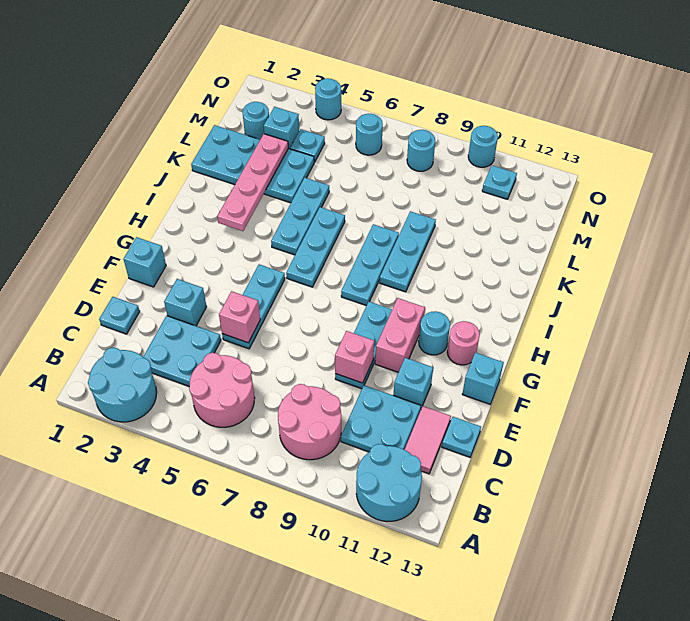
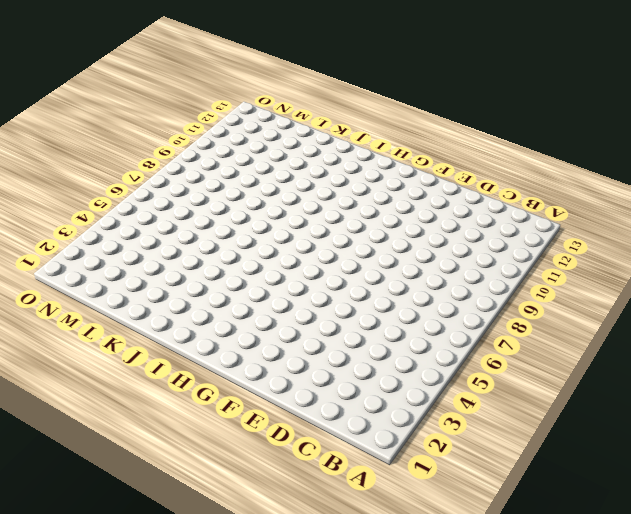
none -> cyan round brick A2:B3 level 1
none -> cyan round brick A11:B12 level 1
none -> pink round brick B5:C6 level 1
none -> pink round brick B8:C9 level 1

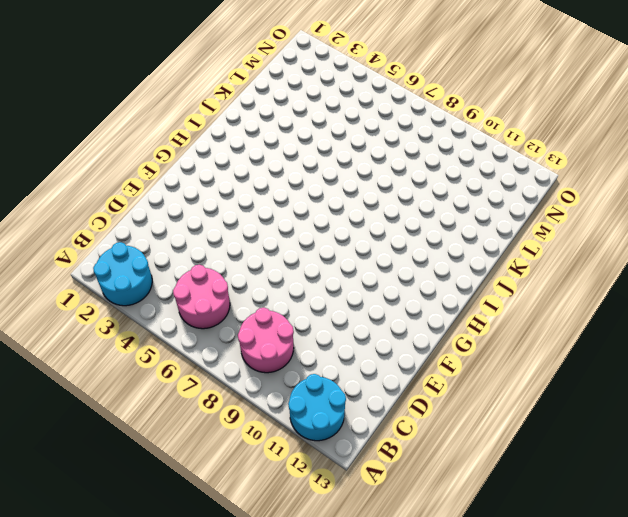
none -> cyan plate C3:D4 level 1
none -> cyan plate C10:D11 level 1
none -> pink tile C12:D12 level 1
none -> cyan plate D1 level 1

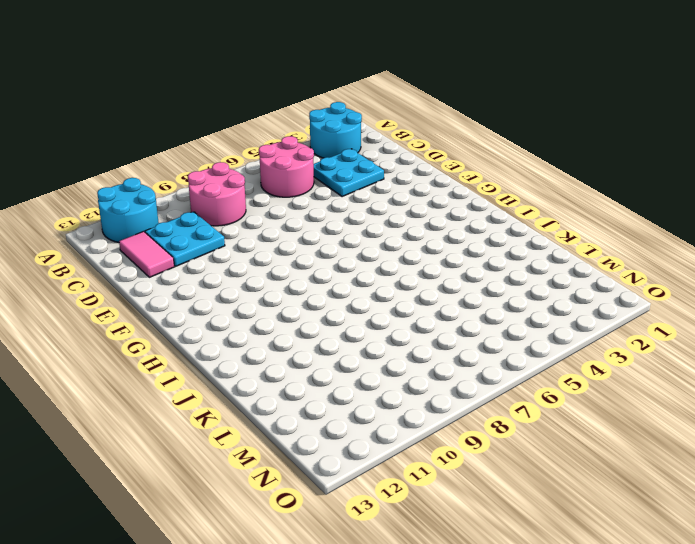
none -> cyan plate D1 level 1
none -> cyan plate D13 level 1
none -> cyan brick E3 level 1
none -> cyan plate E5:G5 level 1

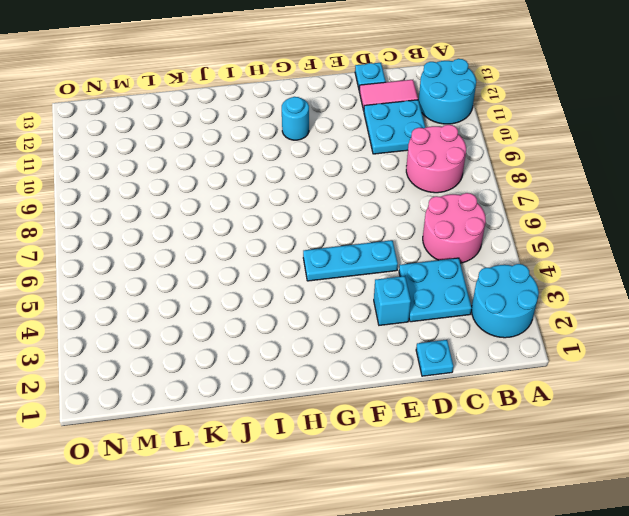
none -> cyan plate E9:G9 level 1
none -> cyan brick E11 level 1
none -> cyan brick F1 level 1
none -> pink brick F10:G10 level 1

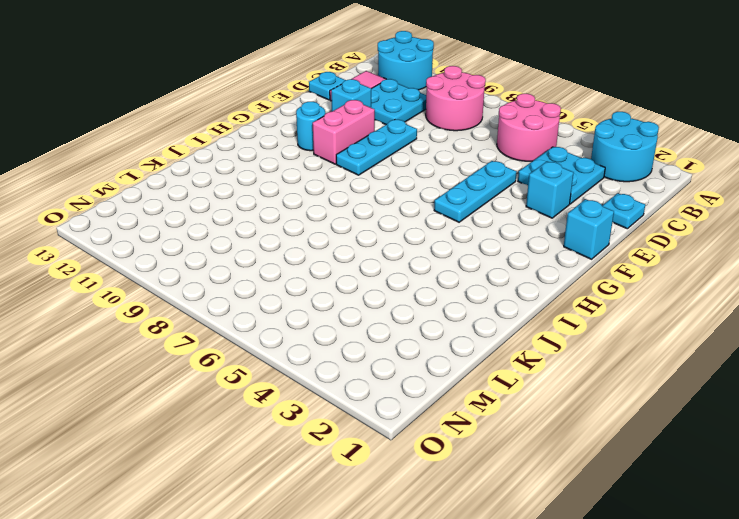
none -> cyan brick F13 level 1
none -> pink round brick G12 level 1
none -> cyan plate H6:J6 level 1
none -> cyan plate H8:J8 level 1

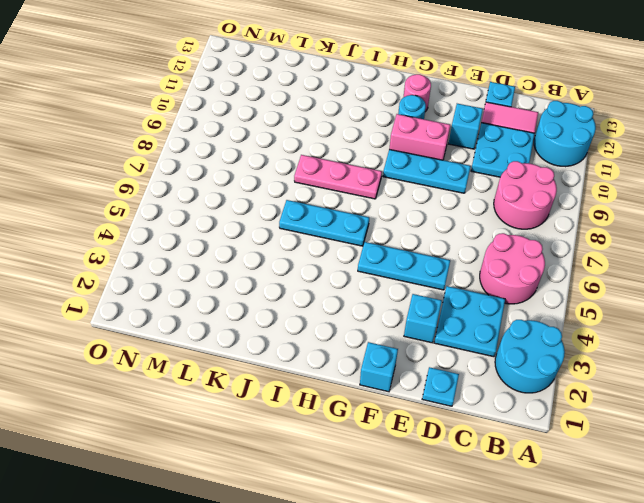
pink plate H8:J8 level 1 -> cyan plate H8:J8 level 1
none -> cyan brick F13 level 1
none -> cyan plate I5:K5 level 1
none -> cyan plate I9:K9 level 1
none -> cyan plate K1:L4 level 1

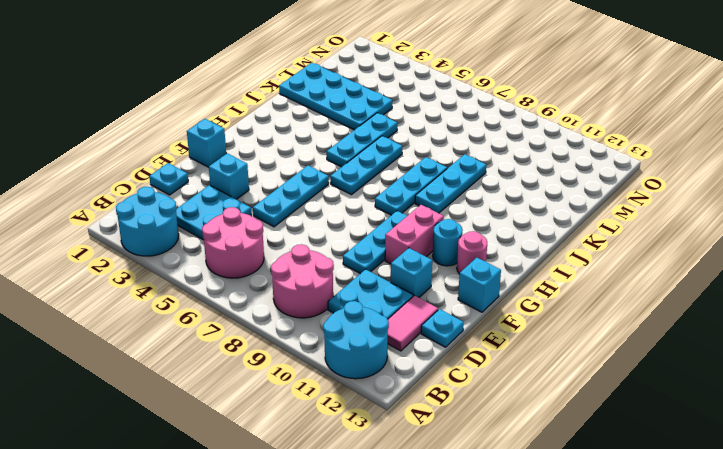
none -> cyan round brick M2 level 1
none -> cyan brick M3 level 1
none -> cyan plate M4 level 1
none -> cyan round brick N6 level 1

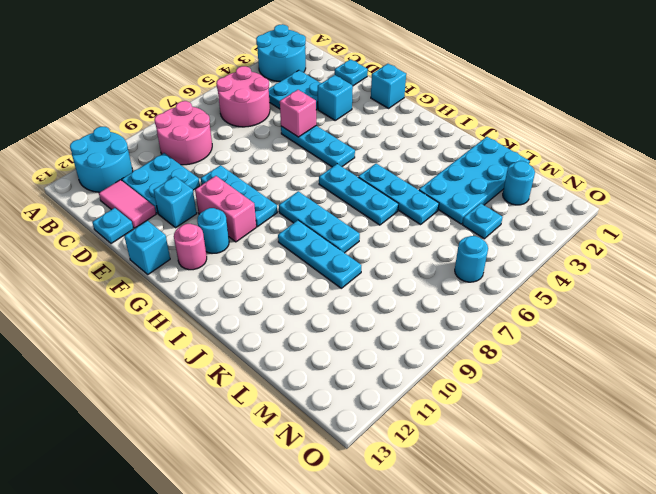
none -> cyan brick M3 level 1
none -> cyan round brick N8 level 1
none -> cyan plate N11 level 1
none -> cyan round brick O4 level 1

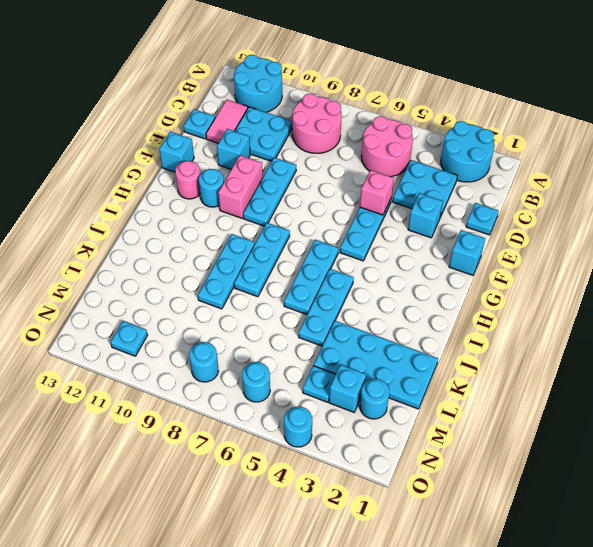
none -> cyan round brick O10 level 1
none -> pink brick E9 level 2
none -> pink plate I3:L3 level 2

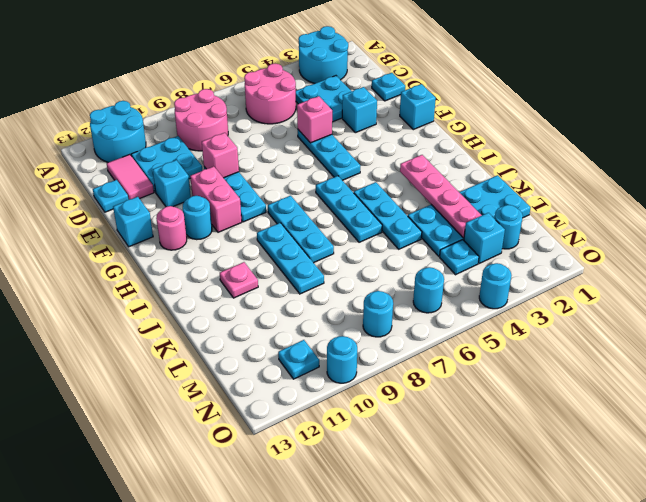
pink plate J11 level 1 -> none

